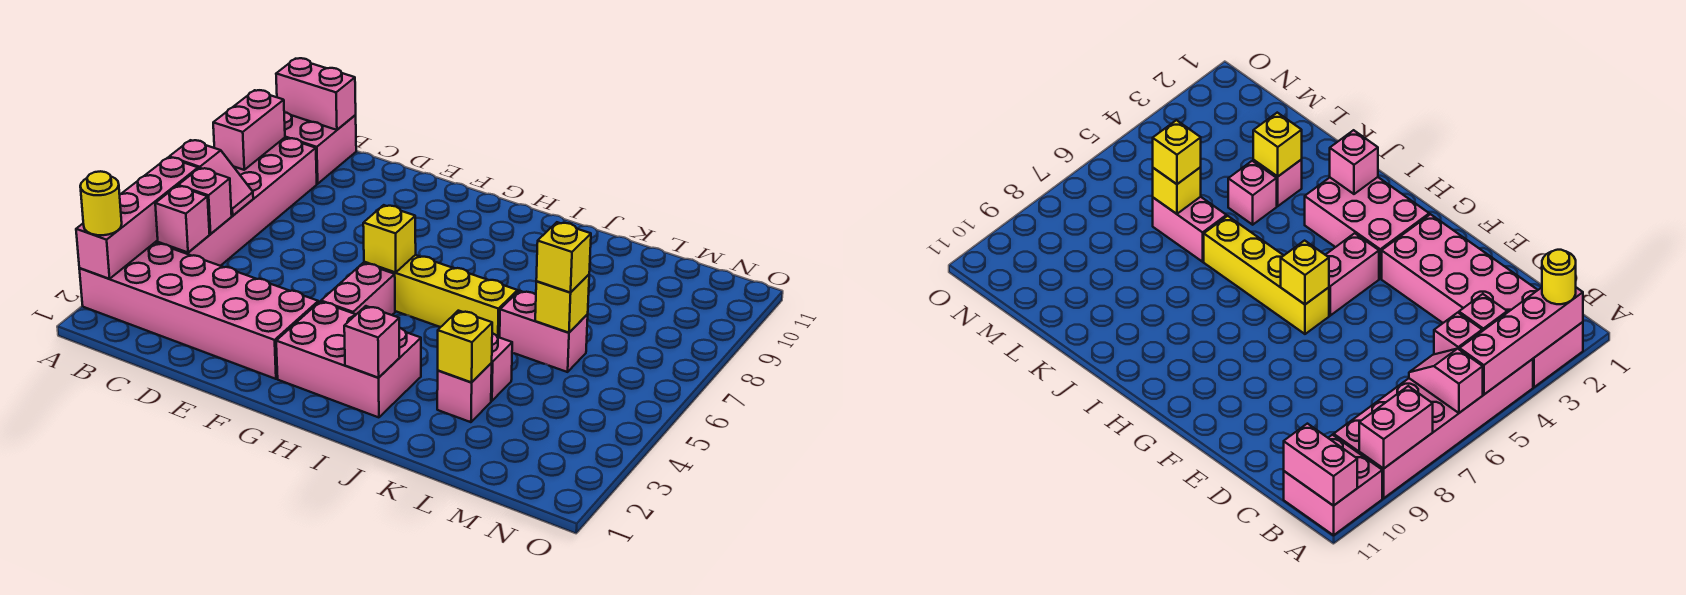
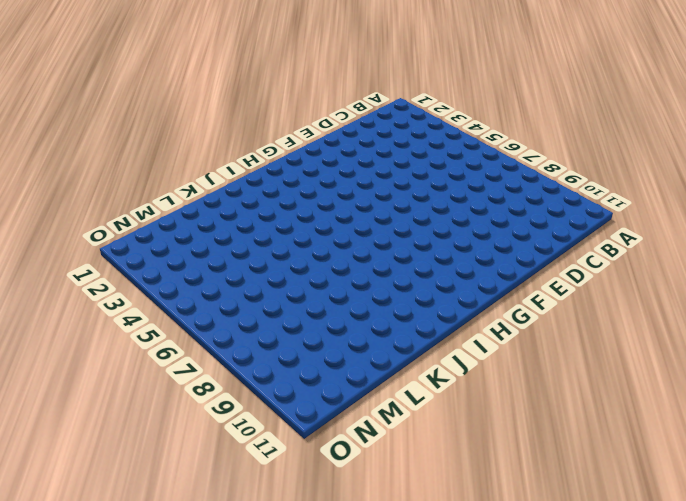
none -> pink brick A2:F3 level 1
none -> pink brick A4:B9 level 1
none -> pink brick A10:B11 level 1

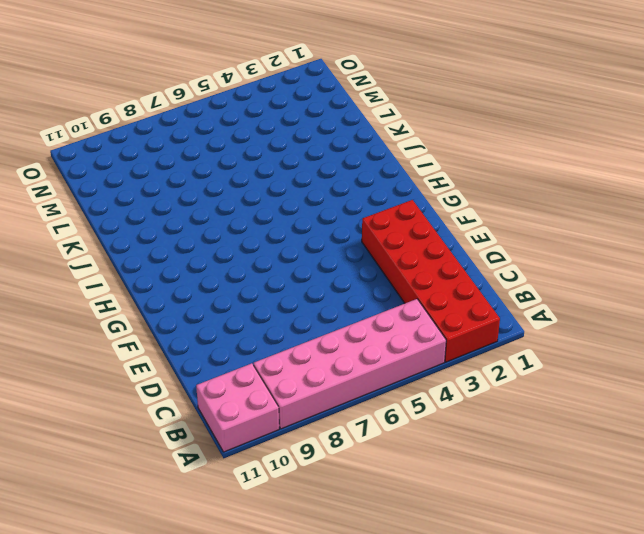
red brick A2:F3 level 1 -> pink brick A2:F3 level 1
none -> pink brick G2:I3 level 1
none -> pink brick G4:G5 level 1
none -> yellow brick G6:J6 level 1

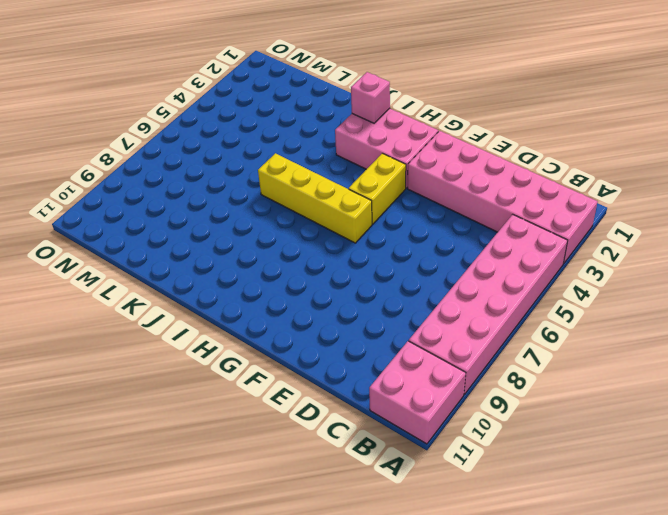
yellow brick G4:G5 level 1 -> pink brick G4:G5 level 1
none -> pink brick K3 level 1
none -> pink brick K4 level 1
none -> pink brick K6:L6 level 1

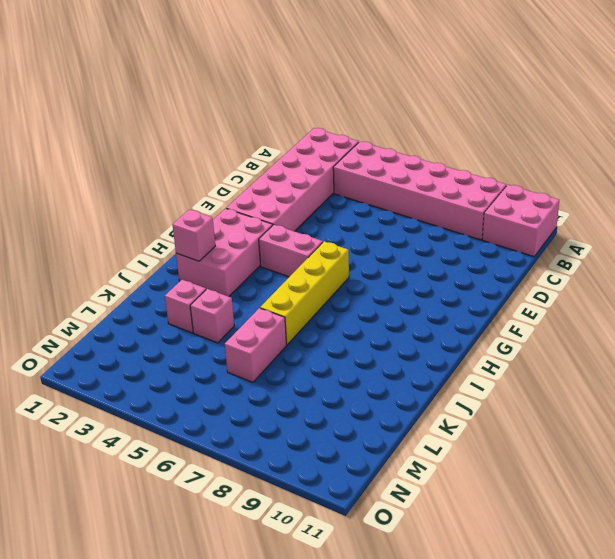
none -> pink brick A2:A5 level 2
none -> pink slope A6:B6 level 2 top A
none -> pink brick A8:A9 level 2

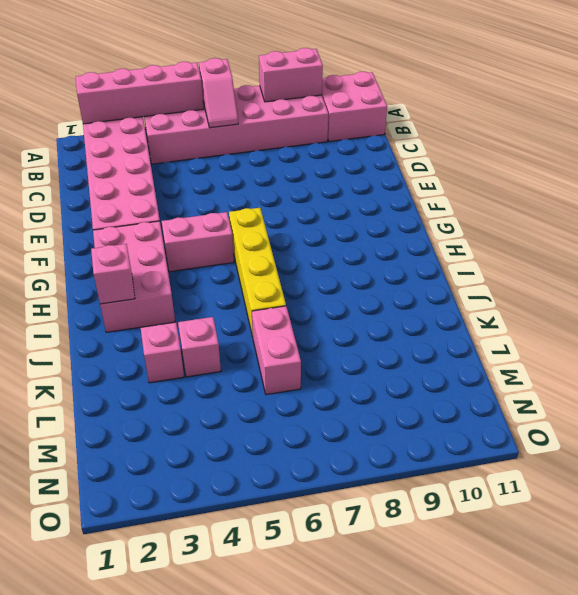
none -> pink brick A11:B11 level 2
none -> pink brick B4 level 2
none -> pink brick B5 level 2

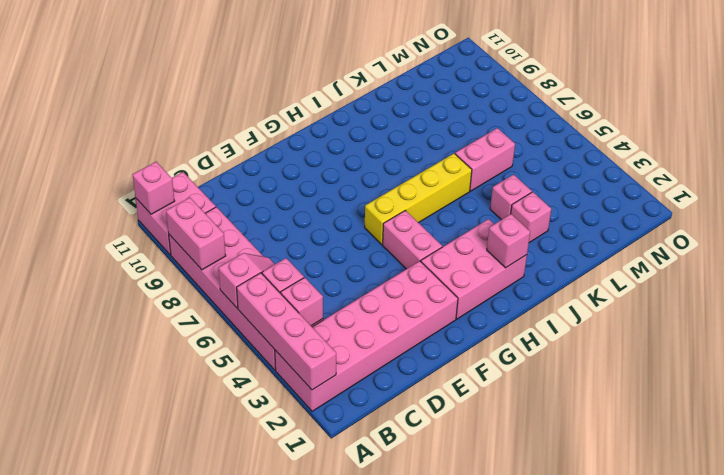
pink brick A11 level 2 -> pink brick A11:B11 level 2
none -> yellow brick G6 level 2
none -> yellow brick K3 level 2
none -> yellow brick L6 level 2

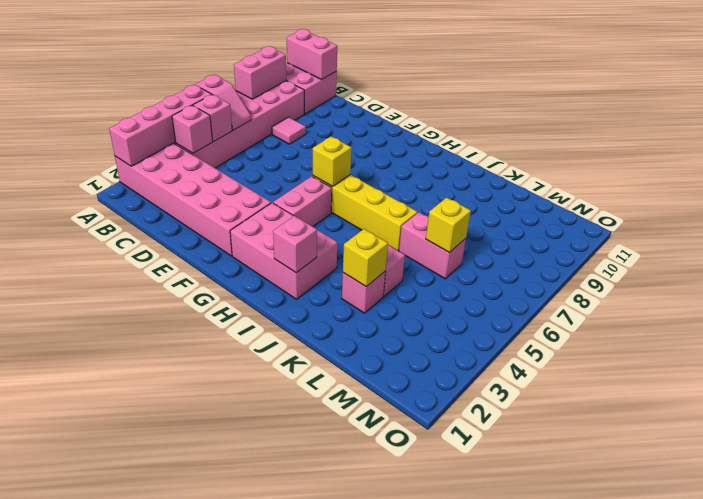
pink tile C8 level 1 -> none
none -> yellow round brick A2 level 3
none -> yellow brick L6 level 3

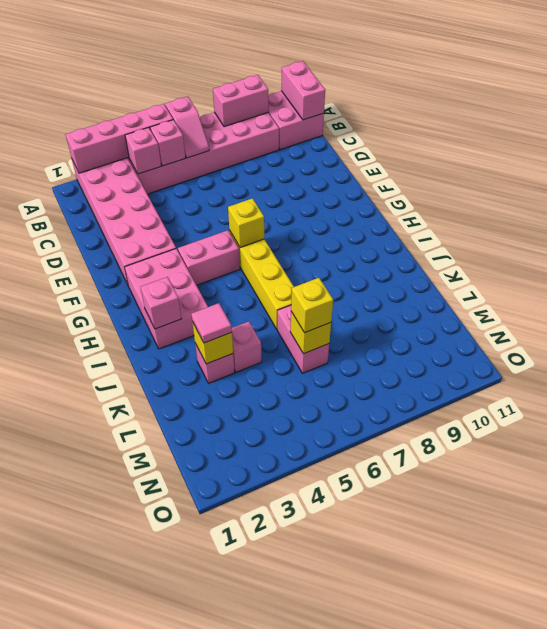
pink tile K3 level 3 -> none
none -> yellow round brick A2 level 3

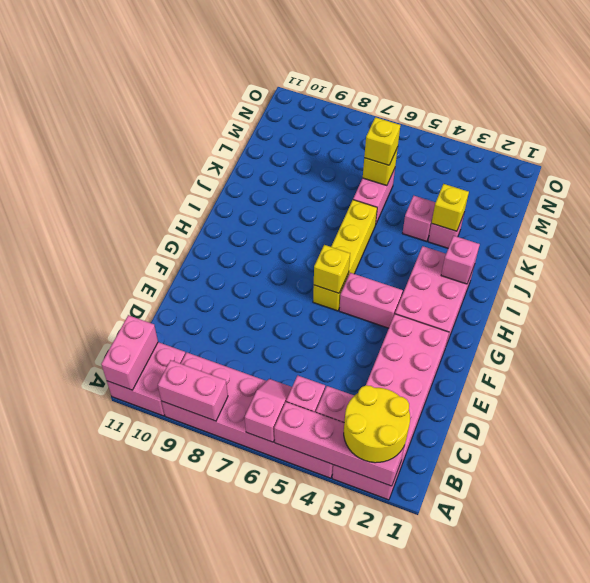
yellow round brick A2:B3 level 3 -> yellow round brick A2 level 3

